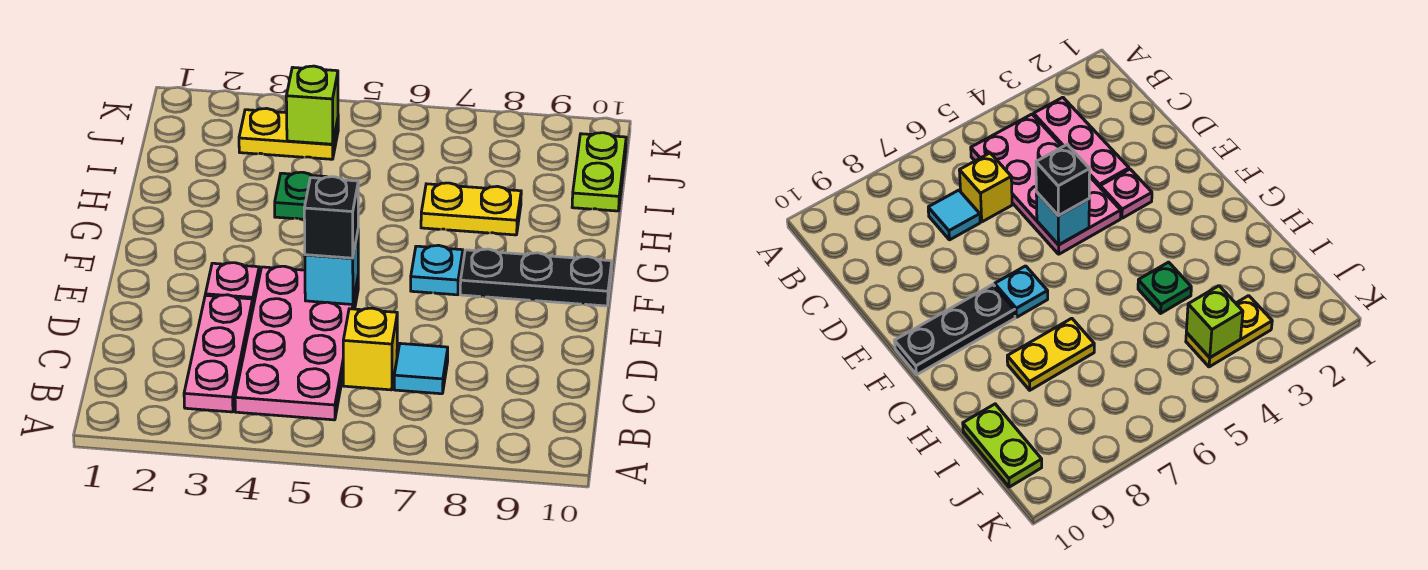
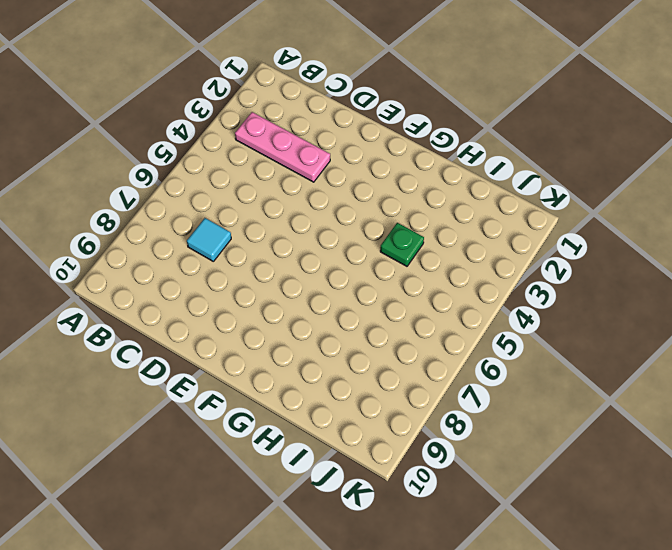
none -> pink plate B4:E5 level 1
none -> yellow brick C6 level 1
none -> pink plate E3 level 1

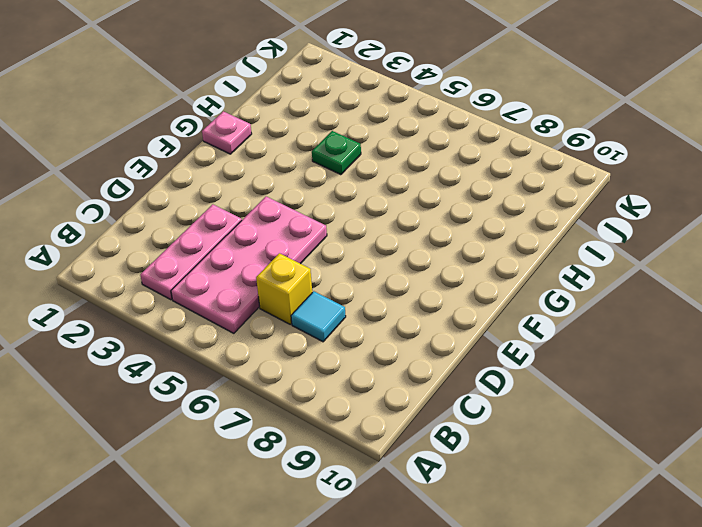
pink plate G1 level 1 -> pink plate E3 level 1
none -> cyan plate F7 level 1
none -> black plate F8:F10 level 1
none -> yellow plate H7:H8 level 1

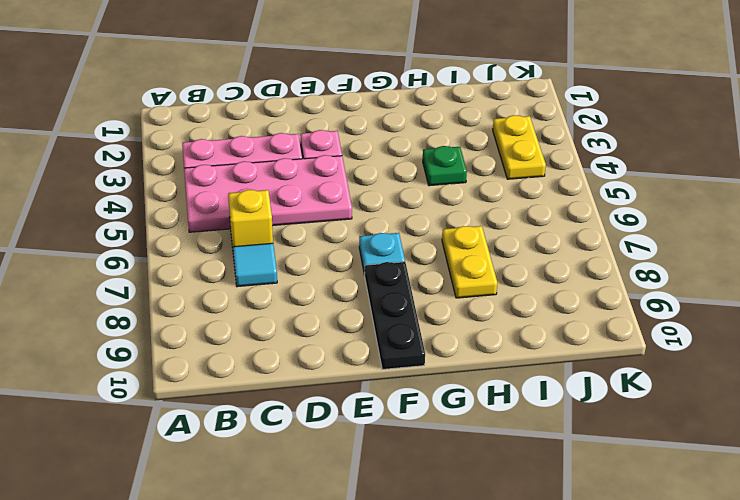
none -> lime plate I10:J10 level 1
none -> cyan brick E5 level 2
none -> lime brick J4 level 2

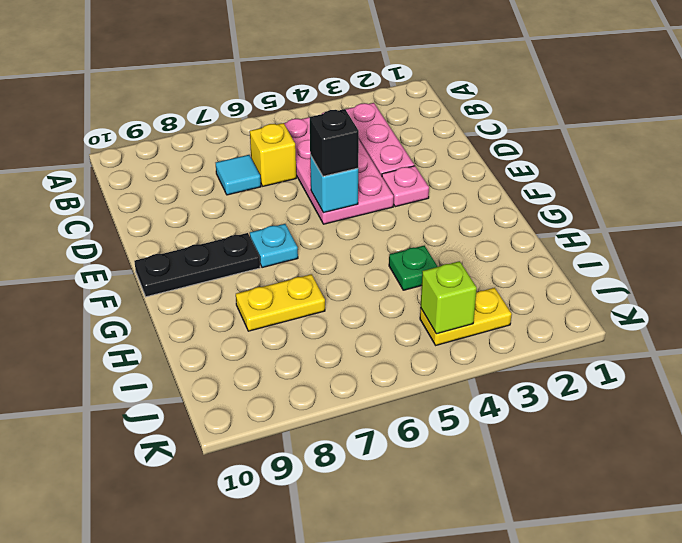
none -> lime plate I10:J10 level 1

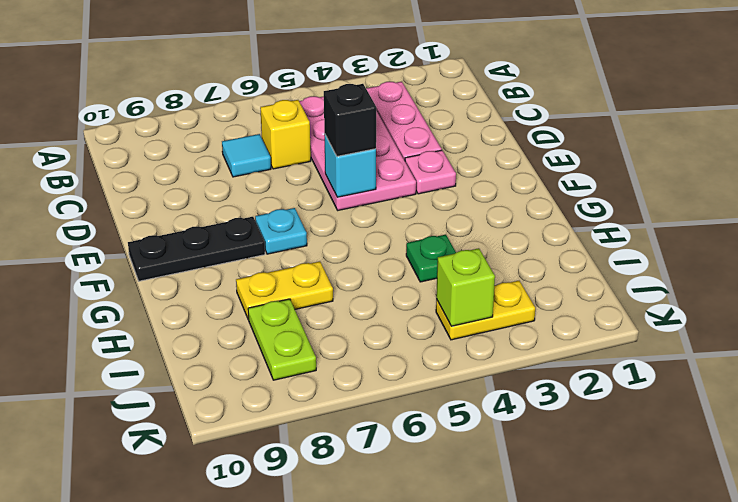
lime plate I8:J8 level 1 -> lime plate I10:J10 level 1

